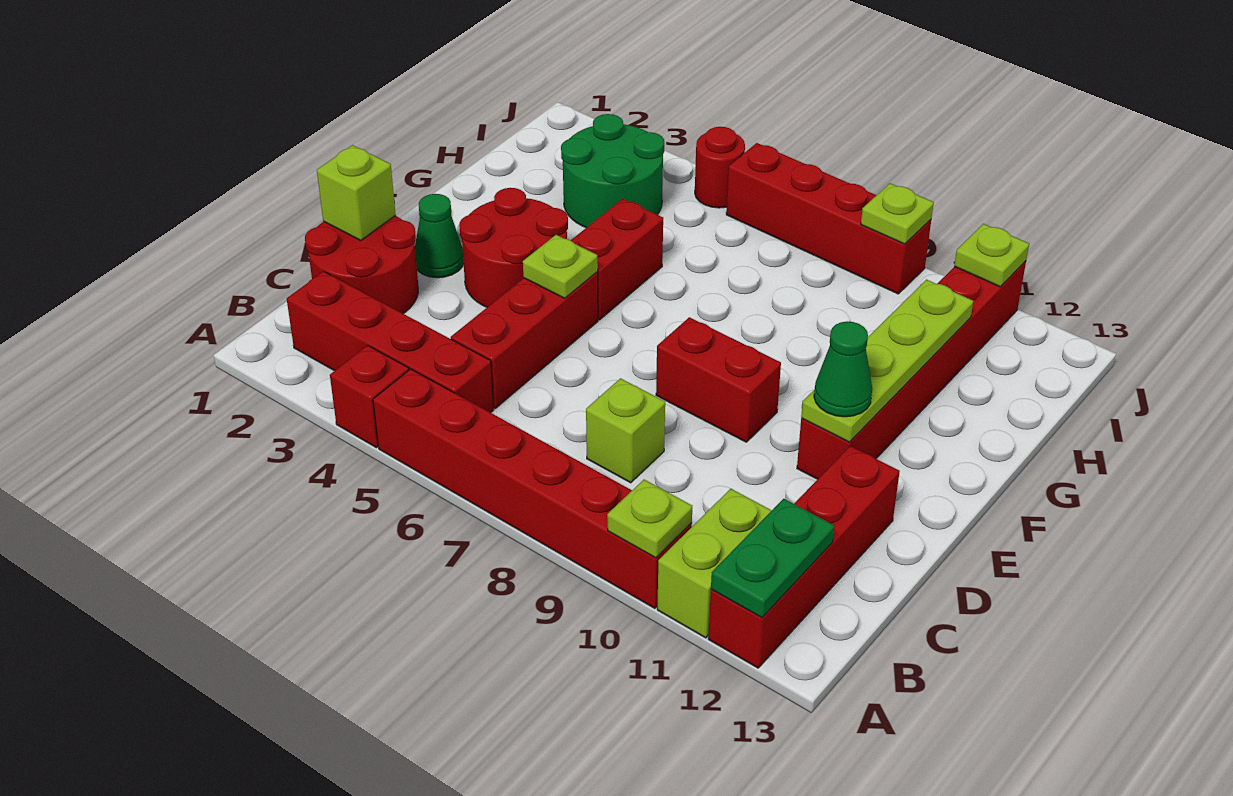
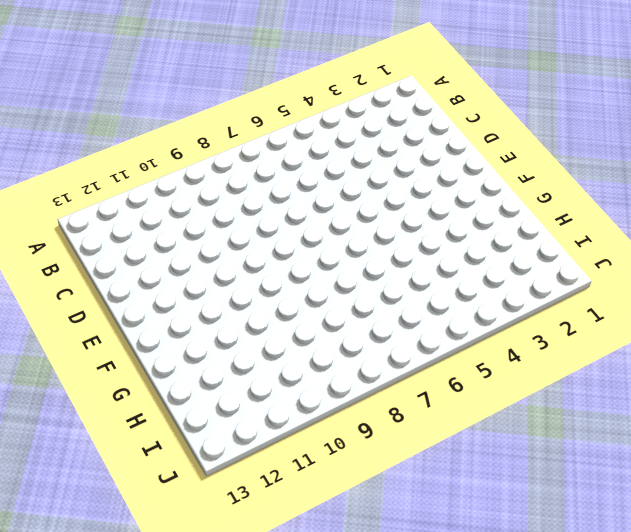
none -> red brick A4 level 1
none -> red brick A5:A10 level 1
none -> lime brick A11:B11 level 1

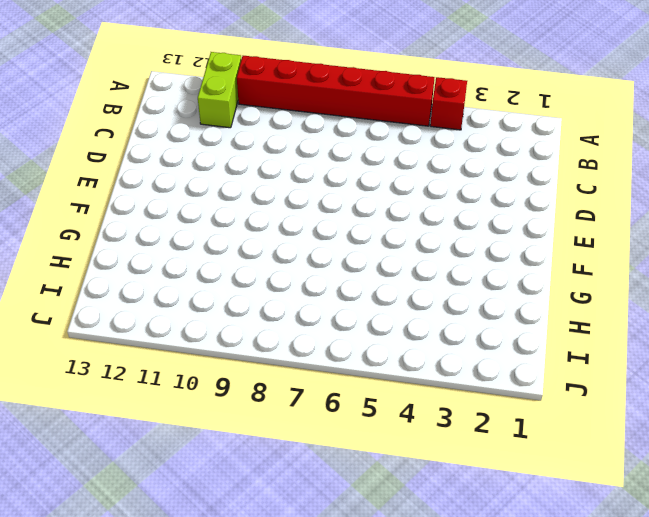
none -> red brick A12:D12 level 1
none -> red brick B2:B5 level 1
none -> red round brick C1:D2 level 1

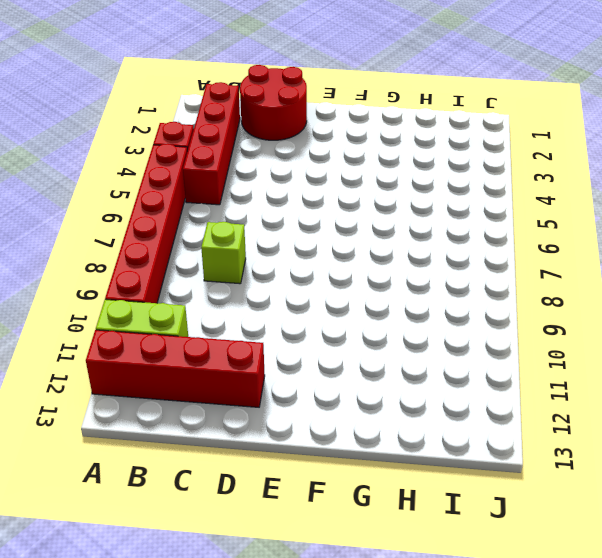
none -> red brick C5:E5 level 1
none -> green cone E2 level 1
none -> red round brick E3:F4 level 1

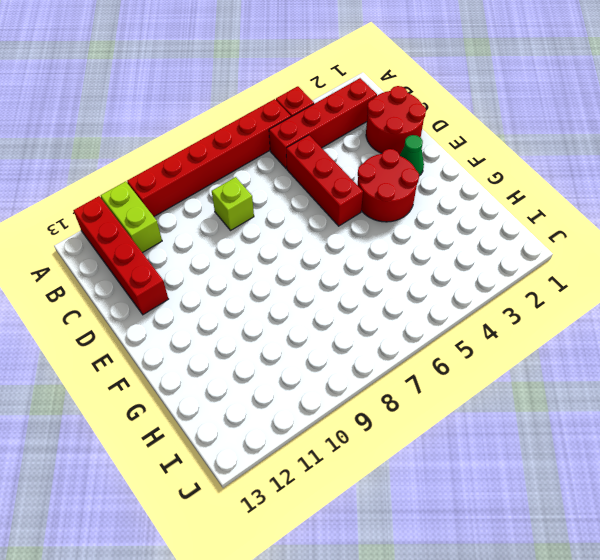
none -> red brick E8:E9 level 1
none -> red brick E11:J11 level 1
none -> red brick F5:G5 level 1

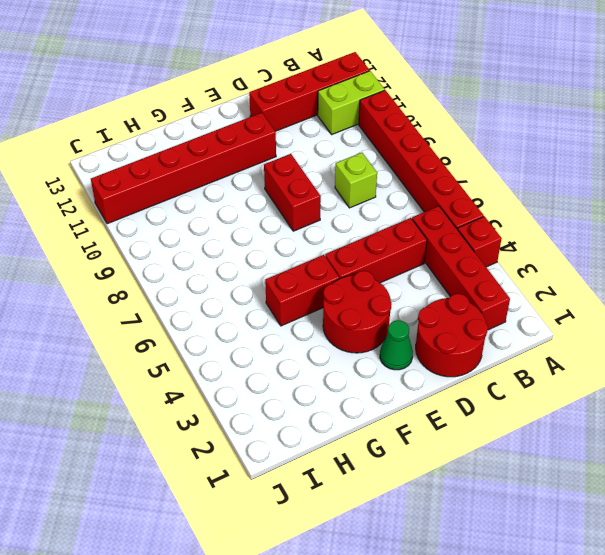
none -> green round brick H3:I4 level 1
none -> red round brick J5 level 1
none -> red brick J6:J9 level 1

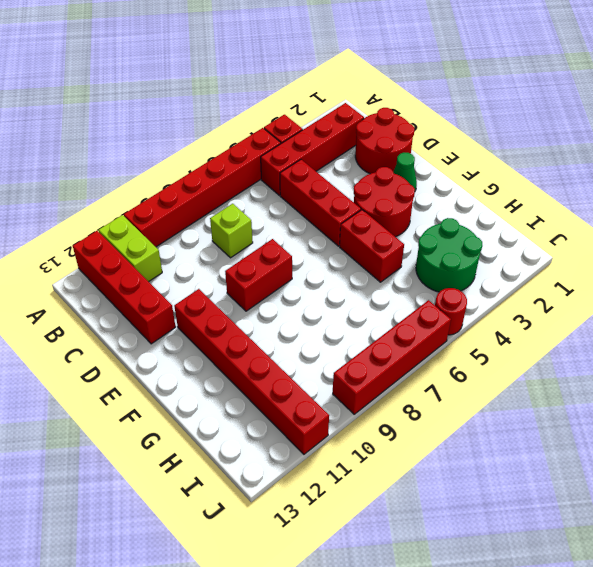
none -> lime plate A10 level 2
none -> green plate A12:B12 level 2
none -> lime brick D1 level 2

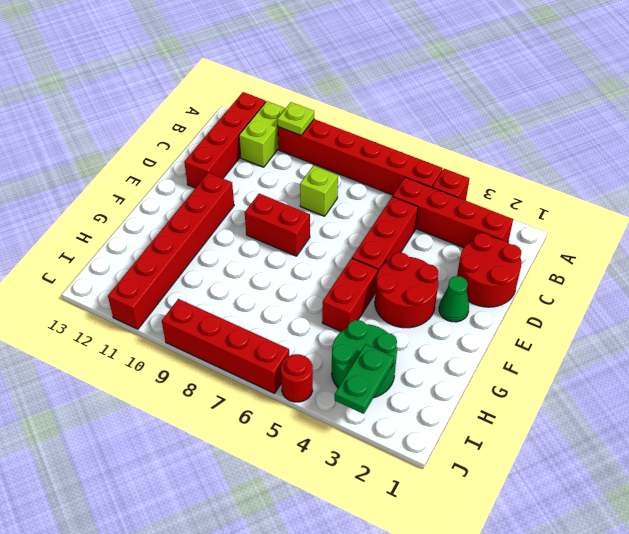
green plate I3:J3 level 2 -> green plate A12:B12 level 2
none -> lime brick D1 level 2
none -> lime plate E5 level 2
none -> lime plate E11:H11 level 2

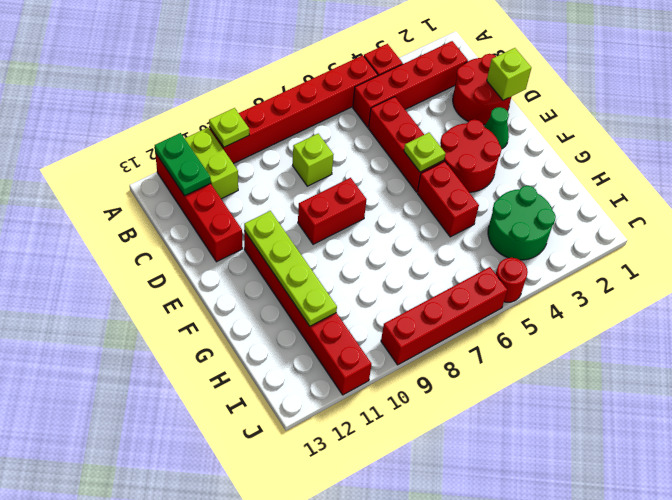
none -> lime plate J9 level 2
none -> lime plate J11 level 2
none -> green cone E11 level 3

